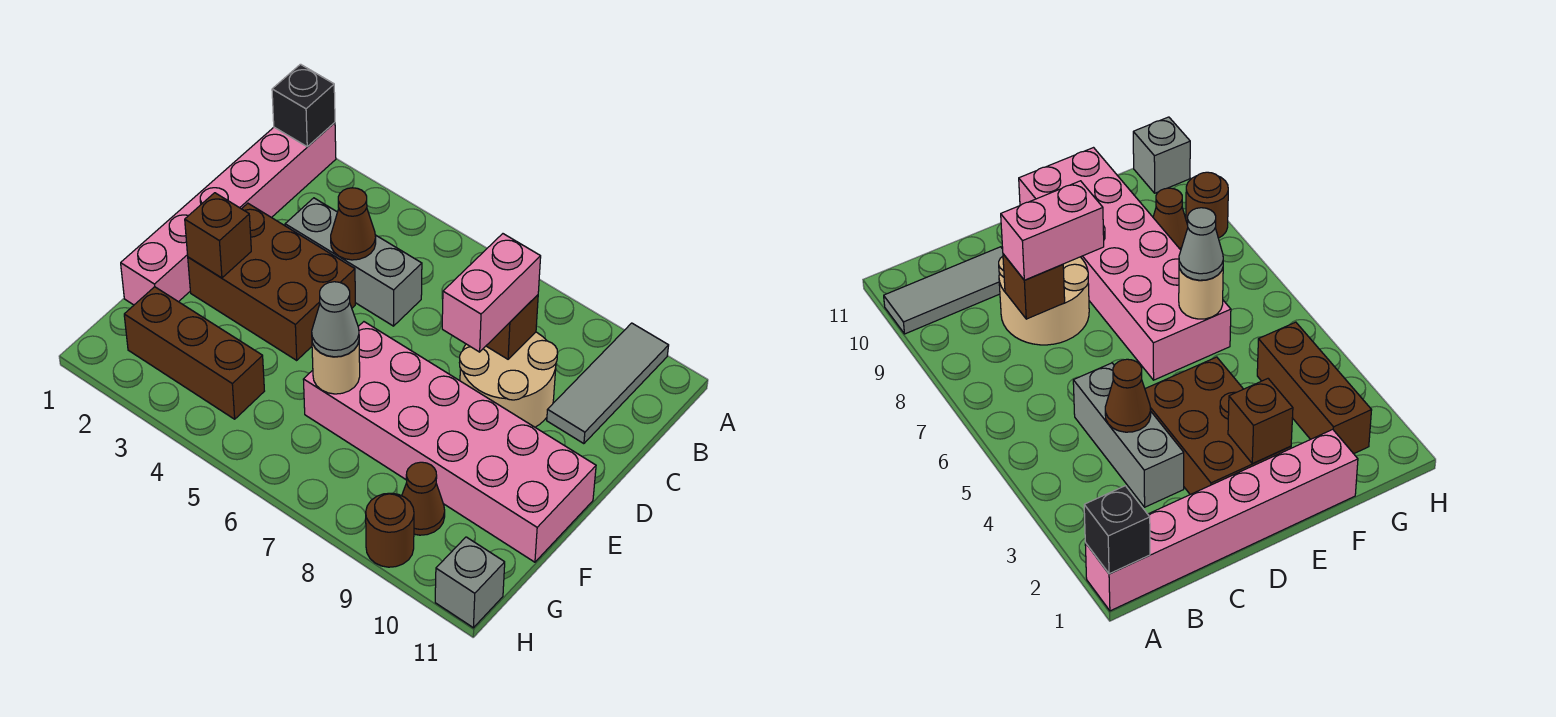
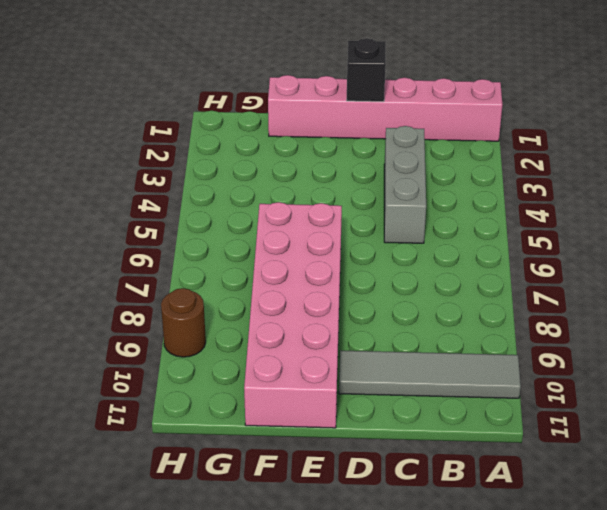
grey tile A10:D10 level 1 -> grey tile A10:C10 level 1
black brick D1 level 2 -> black brick A1 level 2
none -> tan round brick C8:D9 level 1
none -> brown brick D2:E4 level 1
none -> brown brick G2:G4 level 1

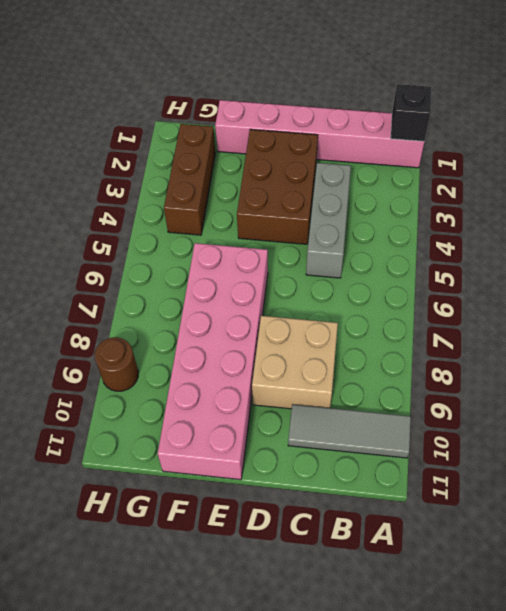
tan brick C8:D9 level 1 -> tan round brick C8:D9 level 1
none -> brown cone G9 level 1
none -> grey brick H11 level 1
none -> brown cone C4 level 2

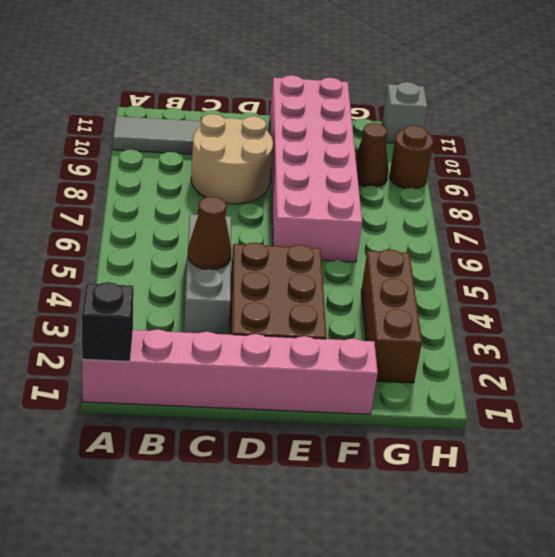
none -> brown brick C8 level 2
none -> brown brick E2 level 2
none -> tan round brick F6 level 2

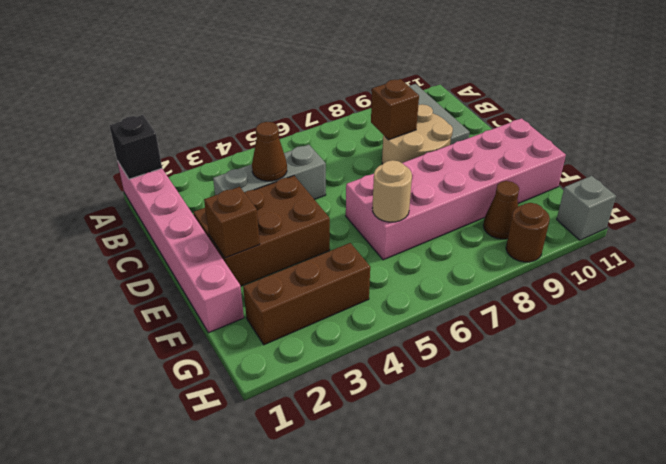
none -> pink brick C8:D8 level 3
none -> grey cone F6 level 3

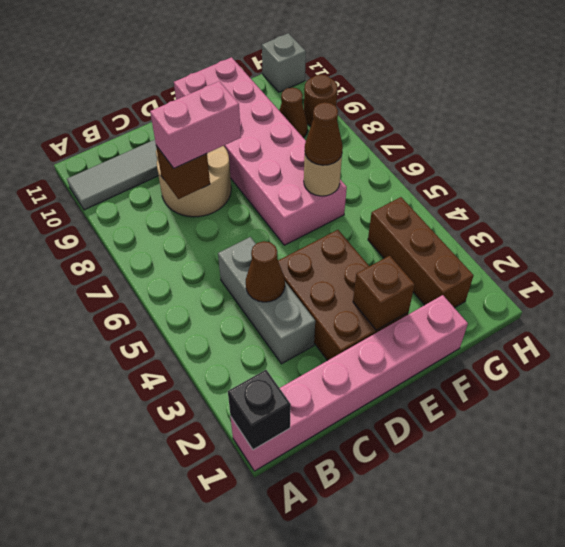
brown cone F6 level 3 -> grey cone F6 level 3

